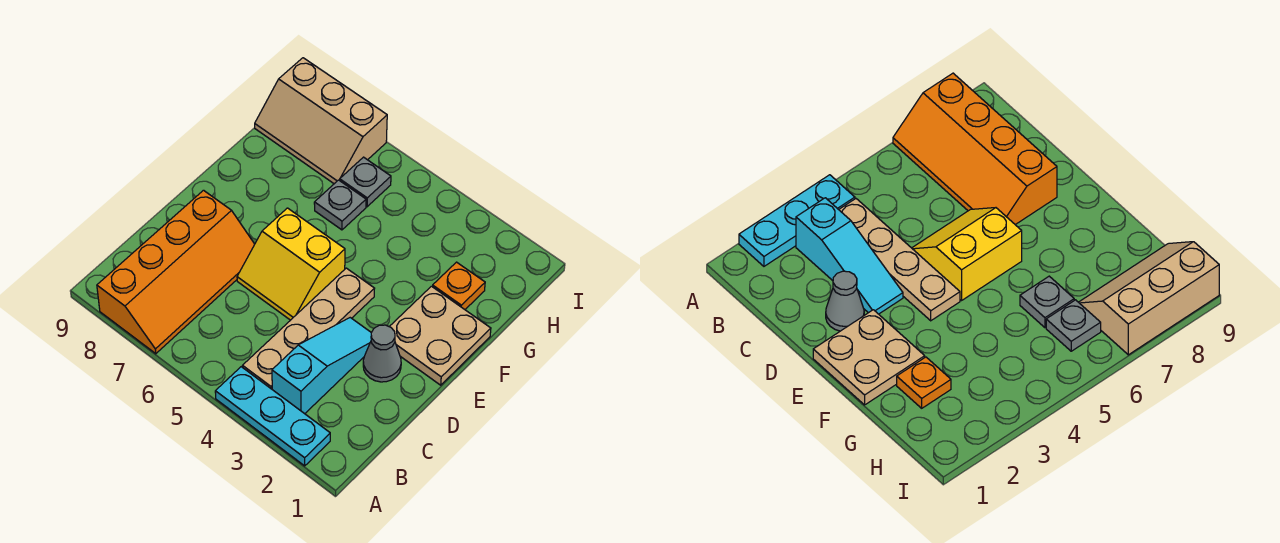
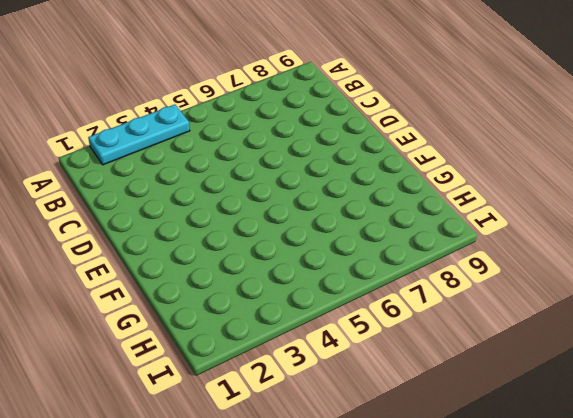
none -> orange slope A7:D8 level 1 top 8
none -> cyan slope B3:D3 level 1 top B

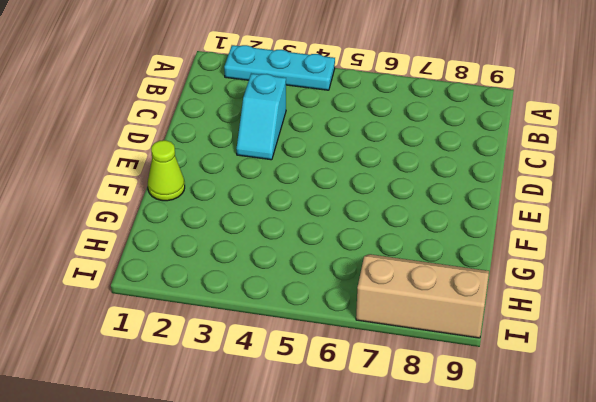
cyan slope C3:D3 level 1 top C -> cyan slope B3:D3 level 1 top B
lime cone F1 level 1 -> tan plate E1:F2 level 1
none -> orange slope A7:D8 level 1 top 8
none -> tan plate B4:E4 level 1

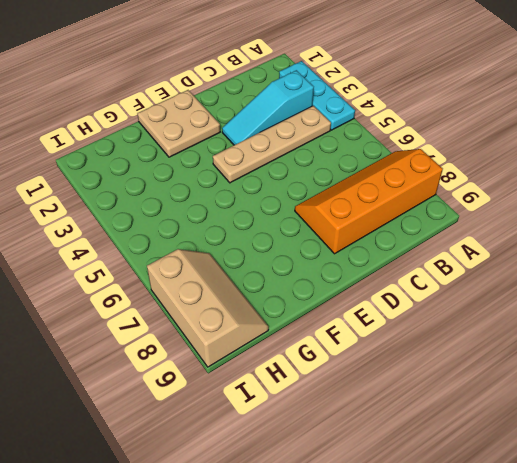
none -> grey cone D2 level 1
none -> yellow slope D5:E6 level 1 top E

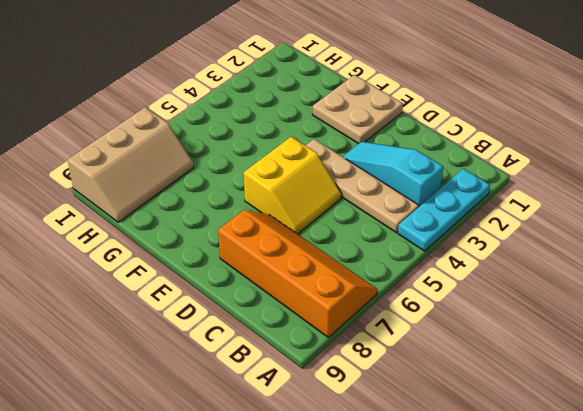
none -> grey cone D2 level 1
none -> orange plate G2 level 1

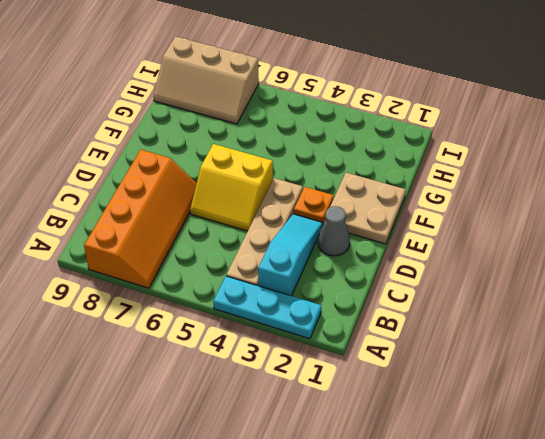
orange plate E3 level 1 -> orange plate G2 level 1
none -> grey plate G6 level 1
none -> grey plate H6 level 1

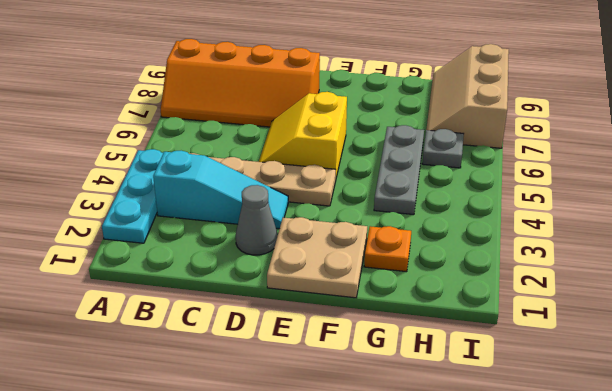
grey plate G4:G6 level 1 -> grey plate G6 level 1

